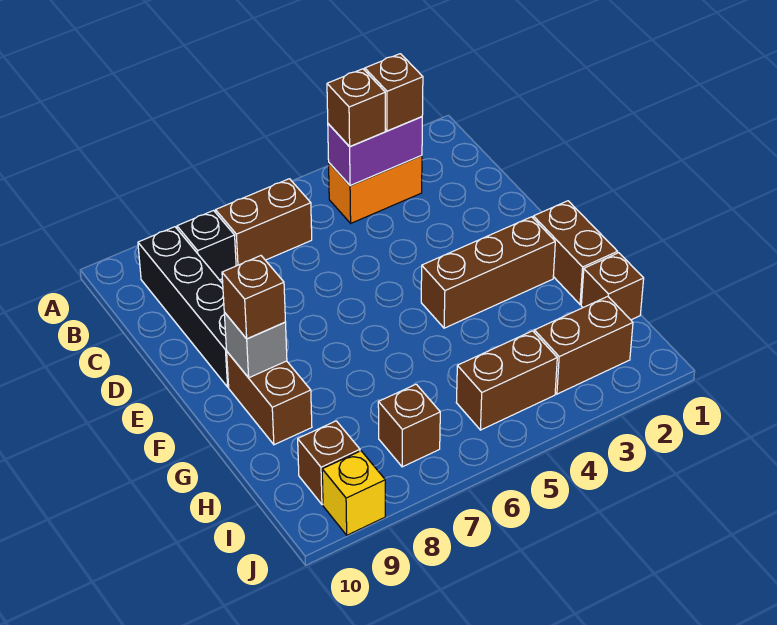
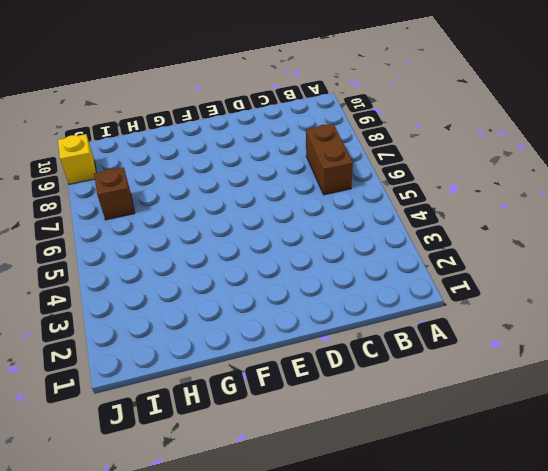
none -> orange brick B3:B4 level 1
none -> black brick B8 level 1
none -> black brick B9:E9 level 1

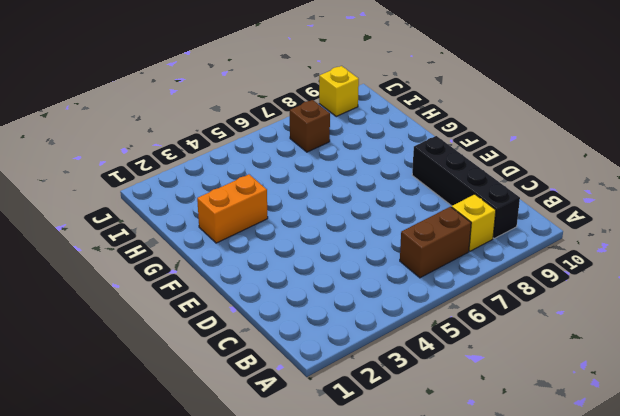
yellow brick B8 level 1 -> black brick B8 level 1
orange brick G2:G3 level 1 -> orange brick B3:B4 level 1
none -> brown brick F1:G1 level 1
none -> brown brick F2:F4 level 1
none -> brown brick F9:G9 level 1

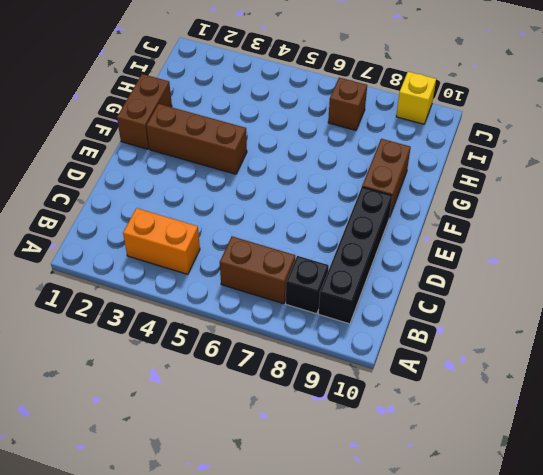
none -> brown brick H1 level 1
none -> brown brick I2:I3 level 1
none -> brown brick I4:I5 level 1

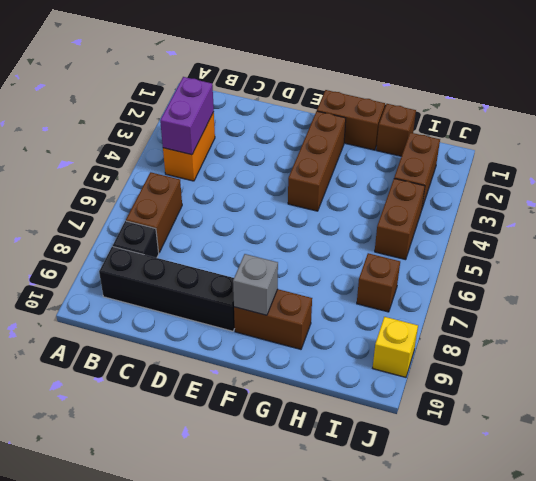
none -> brown brick I9 level 1
none -> brown brick B3 level 3
none -> brown brick B4 level 3

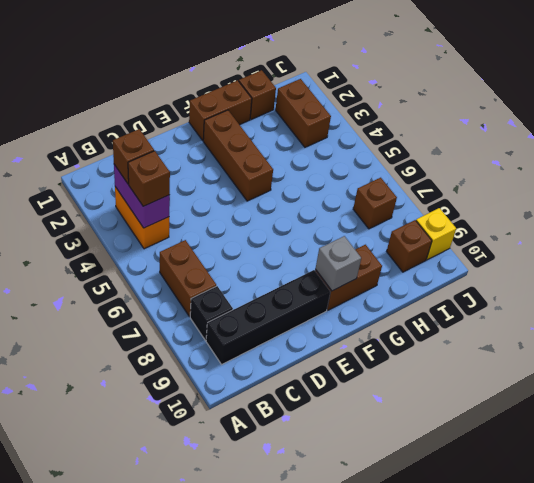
none -> brown brick I4:I5 level 1
none -> brown brick F9 level 3

